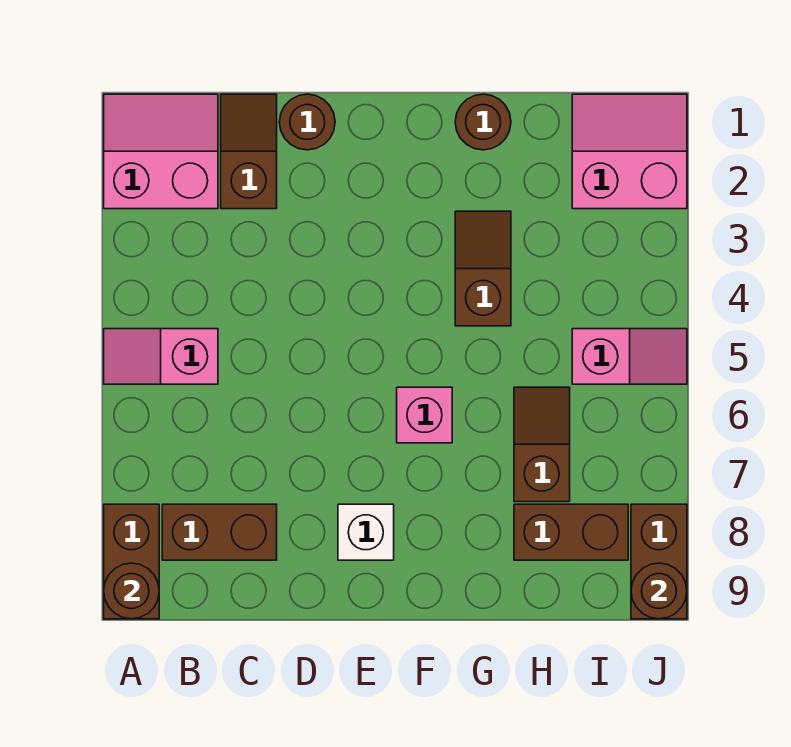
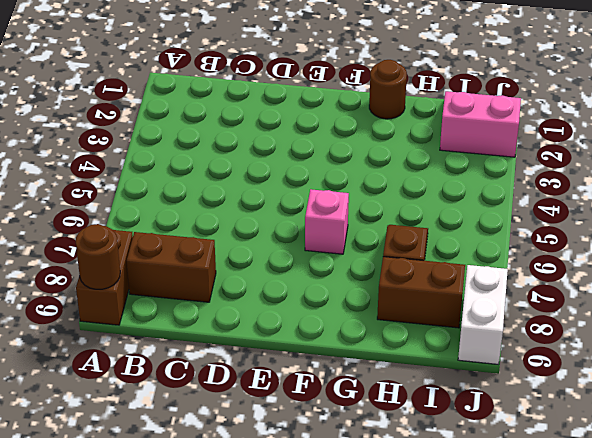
white brick J8:J9 level 1 -> brown brick J8:J9 level 1
none -> pink slope A1:B2 level 1 top 2
none -> pink slope A5:B5 level 1 top B
none -> brown slope C1:C2 level 1 top 2

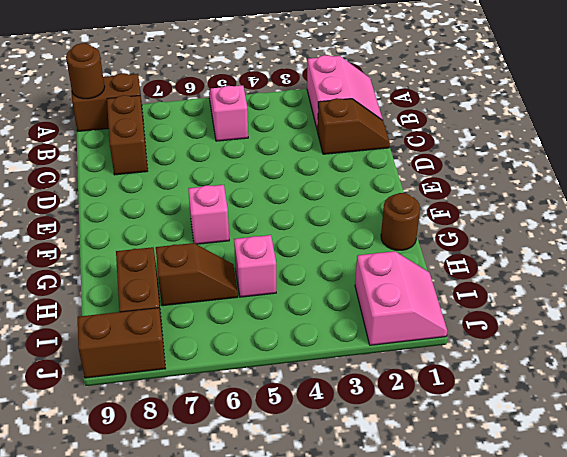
pink brick H5 level 1 -> none
none -> brown round brick D1 level 1
none -> white brick E8 level 1
none -> brown slope G3:G4 level 1 top 4

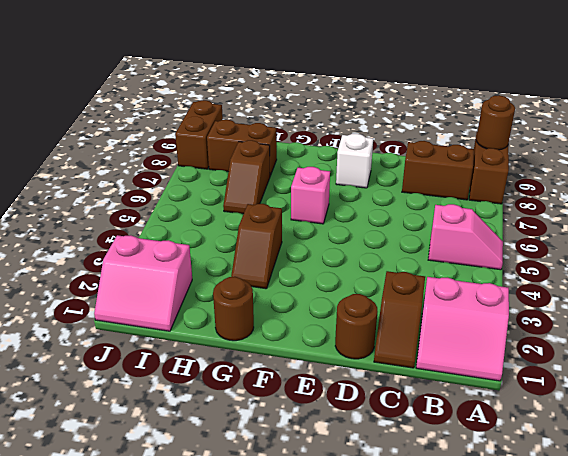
none -> pink slope I5:J5 level 1 top I
none -> brown round brick J9 level 2

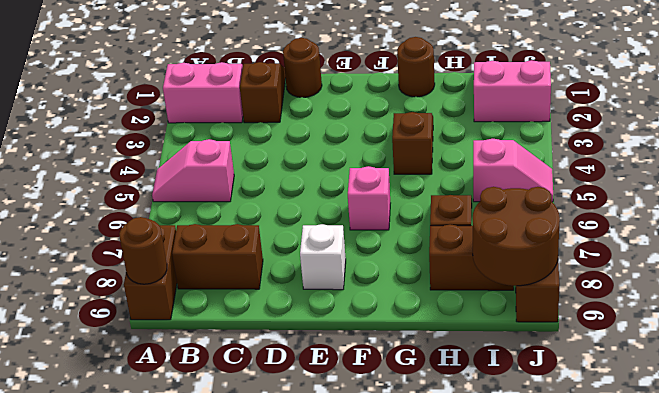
brown round brick I8:J9 level 2 -> brown round brick J9 level 2

